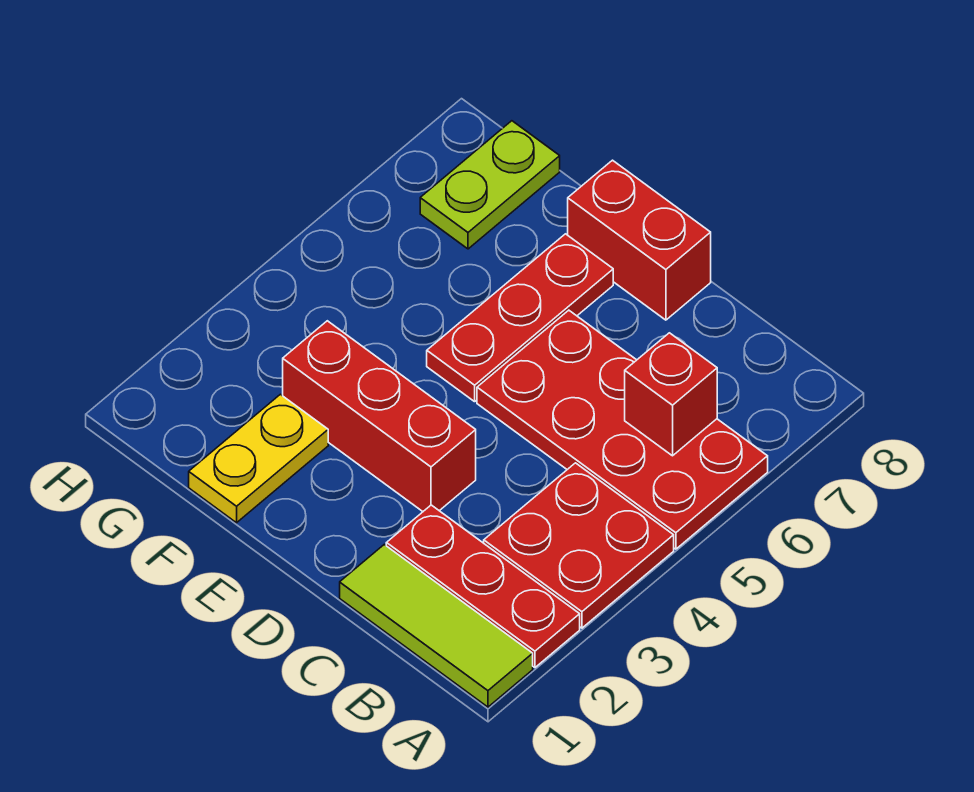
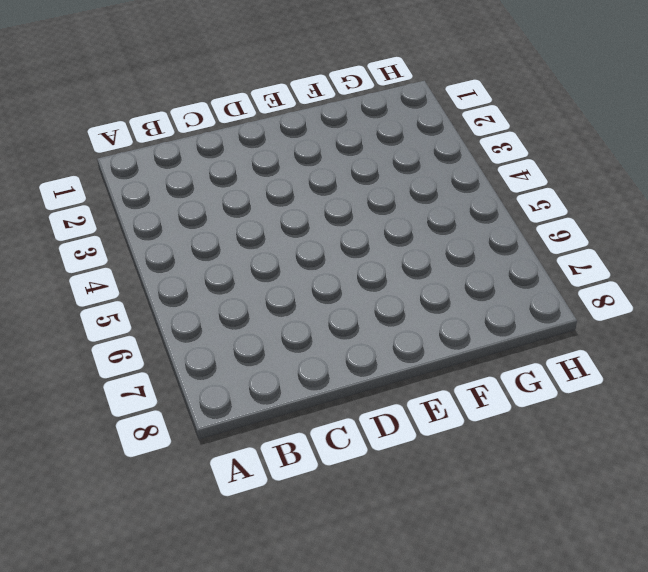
none -> lime tile A1:C1 level 1
none -> red plate A2:C2 level 1

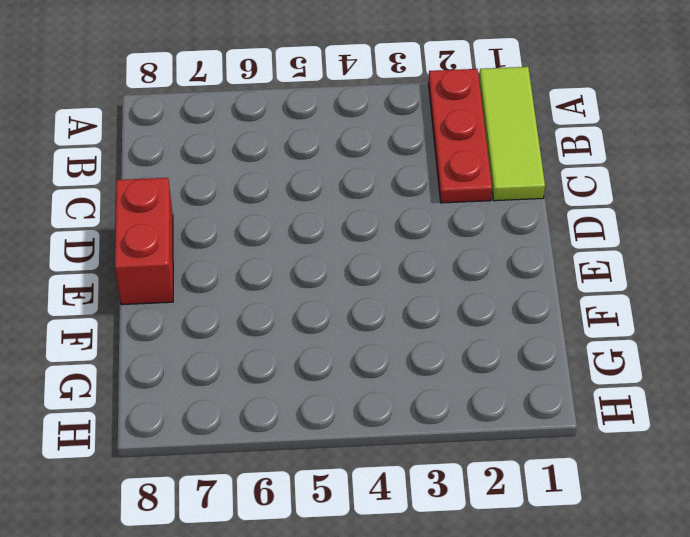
none -> red plate A3:B4 level 1
none -> red plate A5:D6 level 1

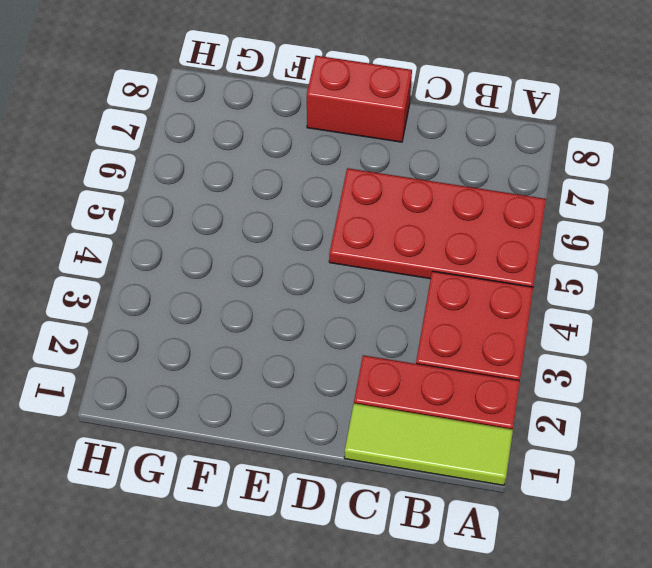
none -> red brick D3:F3 level 1
none -> red plate E5:E7 level 1

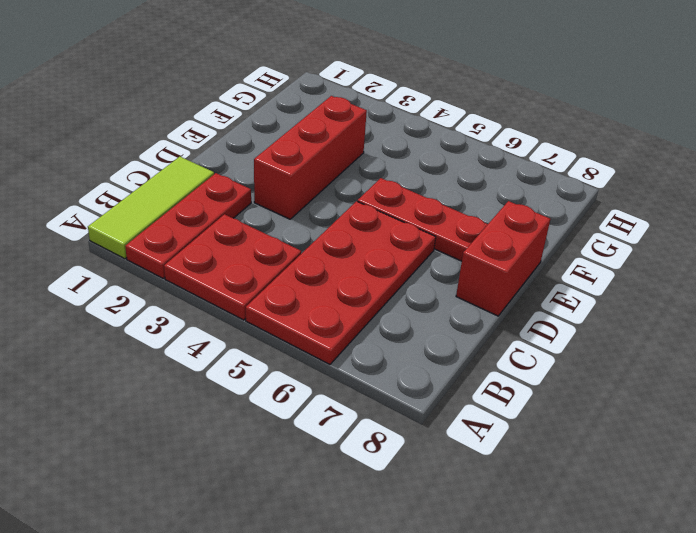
none -> yellow plate F1:F2 level 1
none -> lime plate G7:G8 level 1

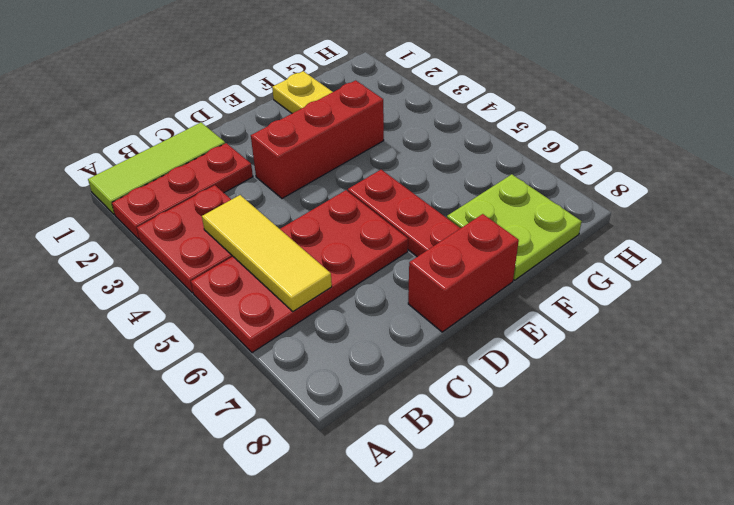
yellow tile B4:B6 level 2 -> red brick B6 level 2
lime plate F7:G8 level 1 -> lime plate G7:G8 level 1

